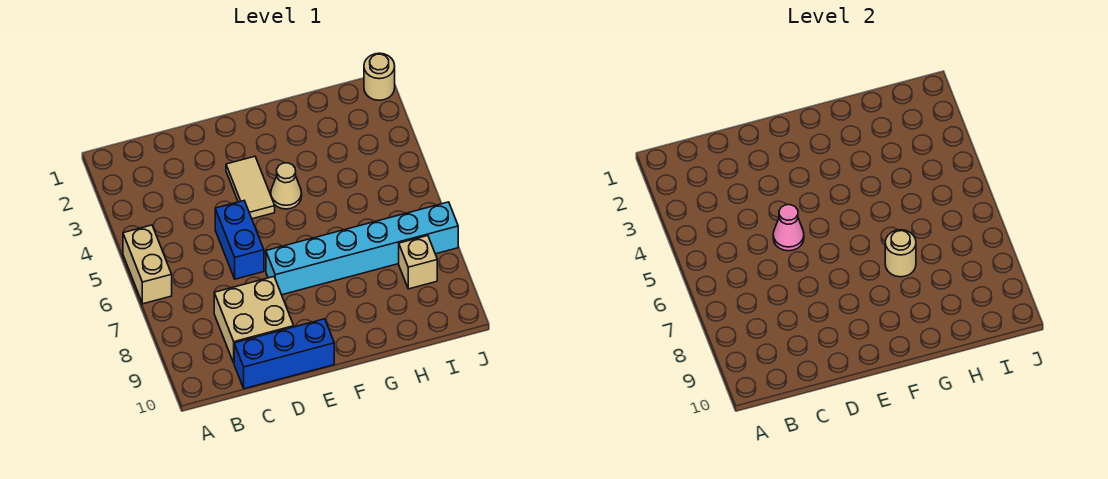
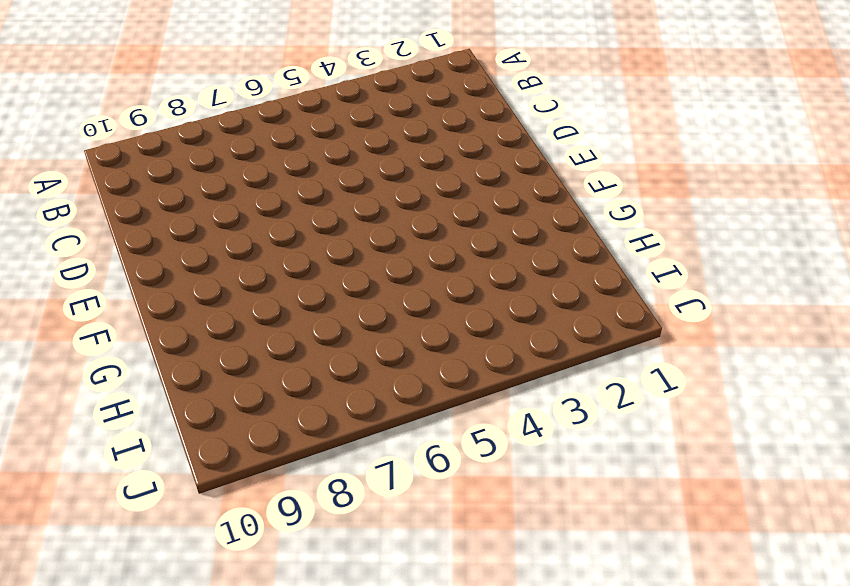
none -> tan brick A5:A6 level 1
none -> tan brick C8:D9 level 1

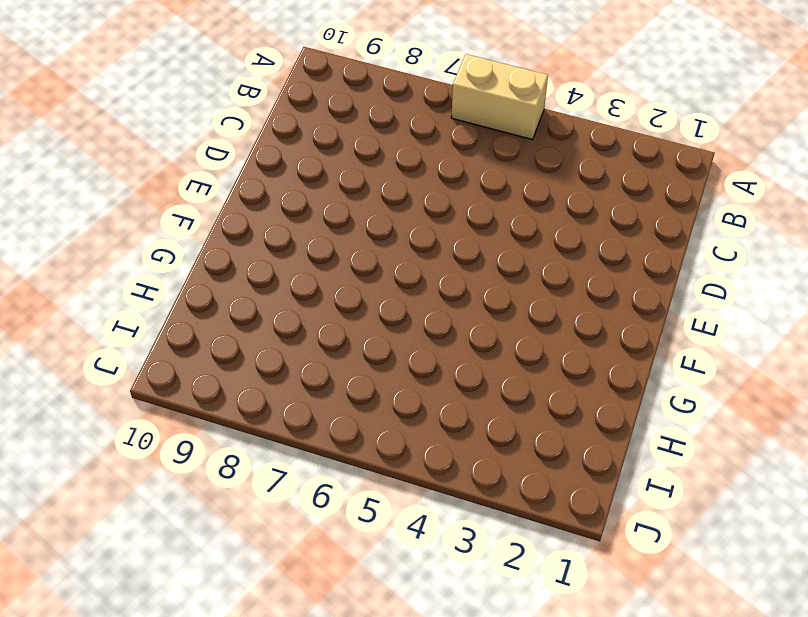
none -> tan brick C8:D9 level 1
none -> blue brick C10:E10 level 1

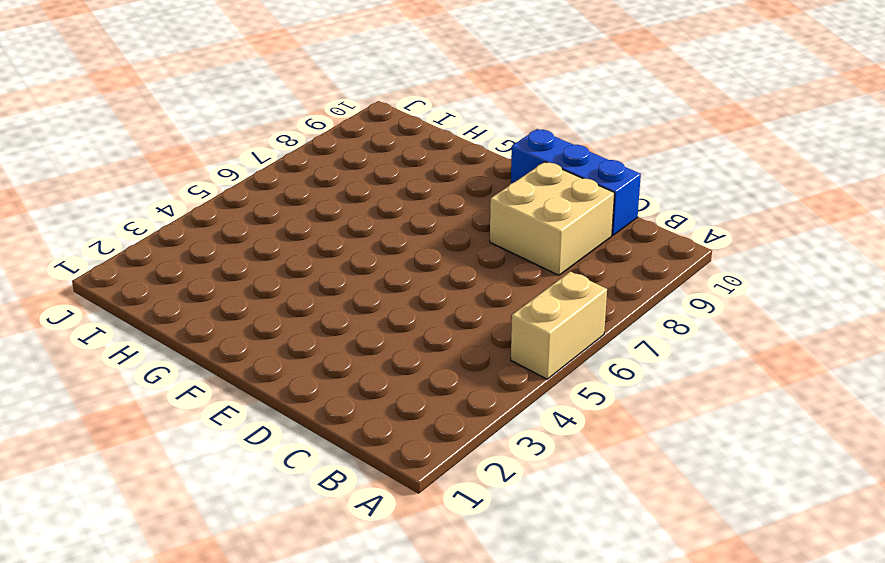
none -> blue brick D5:D6 level 1
none -> tan tile E3:E4 level 1

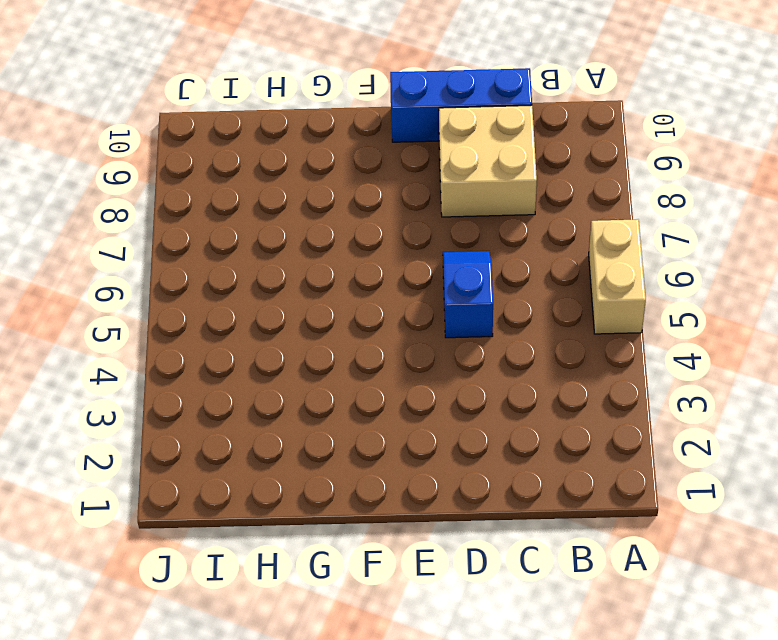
blue slope D5:D6 level 1 top 5 -> blue brick D5:D6 level 1
none -> tan tile E3:E4 level 1
none -> cyan brick E7:J7 level 1

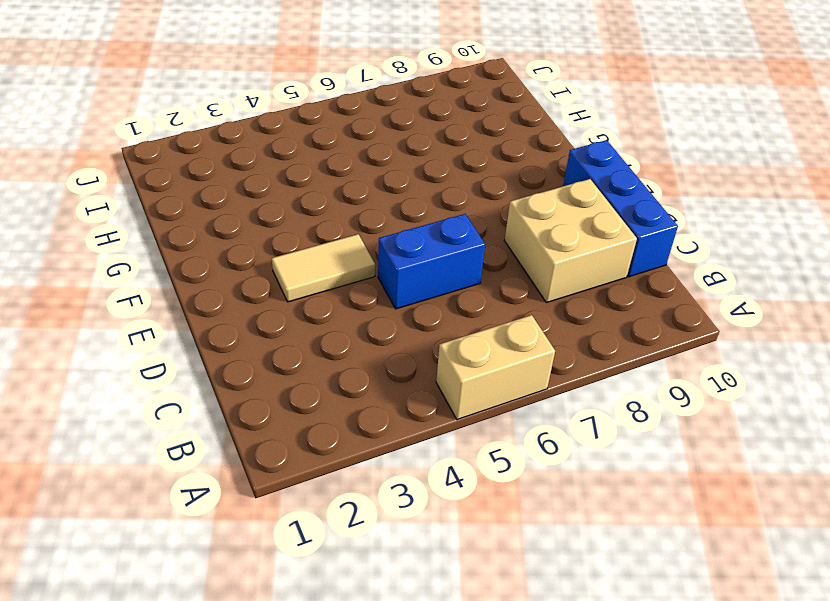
none -> cyan brick E7:J7 level 1
none -> tan cone F4 level 1

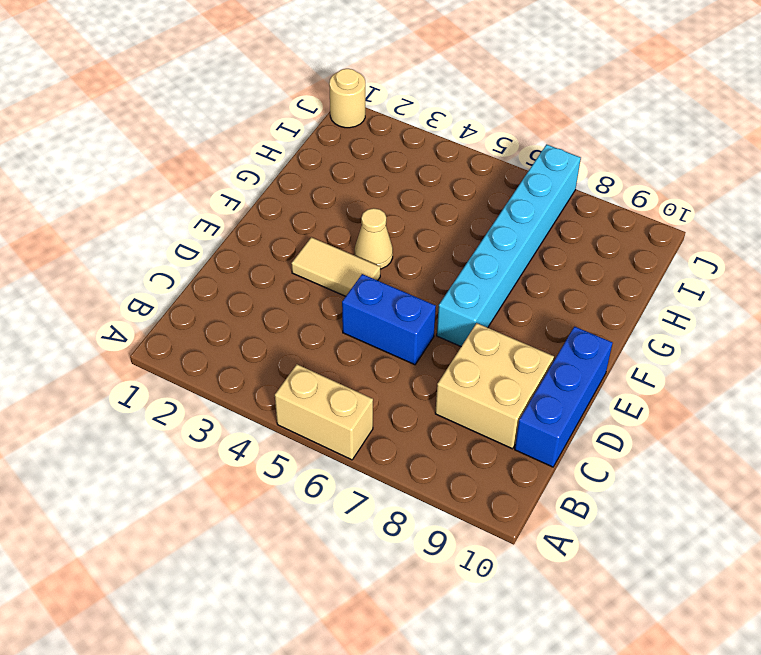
none -> tan brick I8 level 1
none -> pink cone D5 level 2

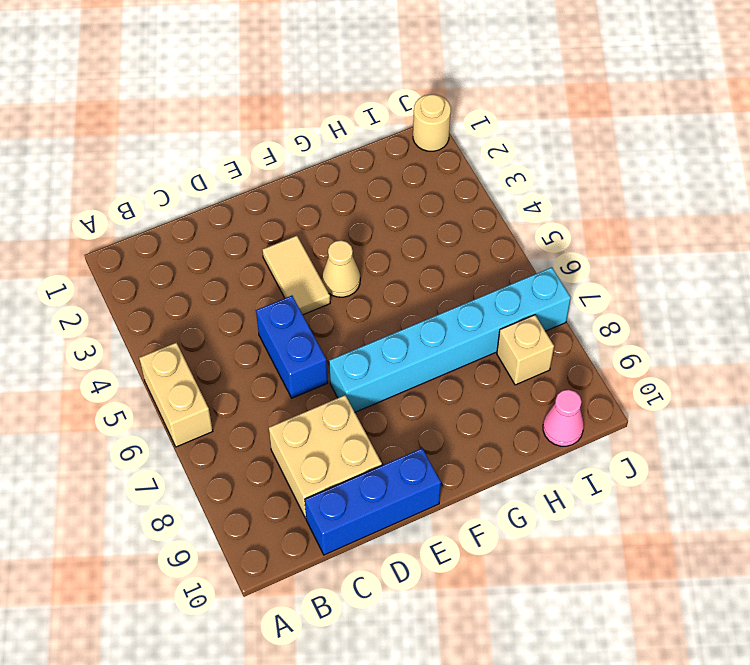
pink cone I10 level 1 -> pink cone D5 level 2
none -> tan round brick G7 level 2

